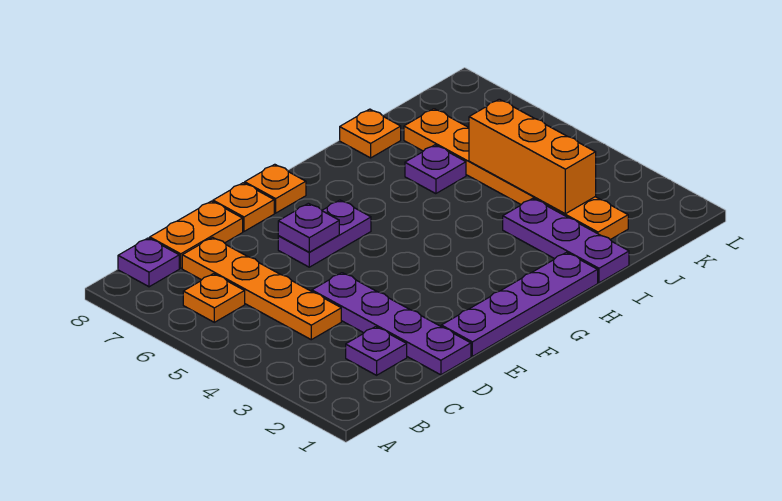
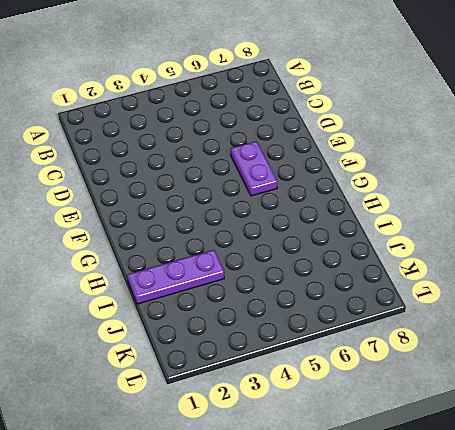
none -> orange plate B6 level 1
none -> purple plate B8 level 1
none -> purple plate C2 level 1

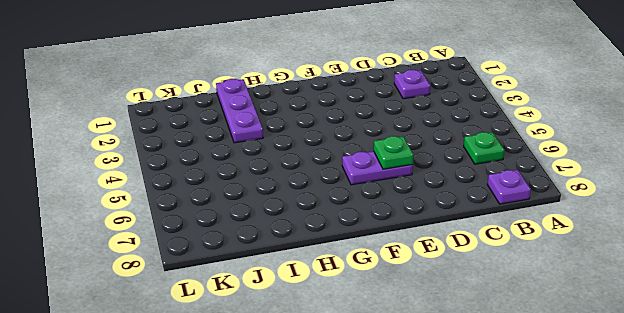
green plate B6 level 1 -> orange plate B6 level 1
green plate E6 level 2 -> purple plate E6 level 2
none -> orange plate C4:C7 level 1
none -> orange plate C8:D8 level 1
none -> purple plate D1:D4 level 1

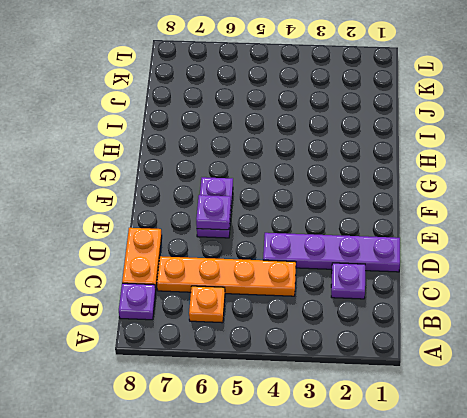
none -> purple plate E1:H1 level 1
none -> orange plate E8 level 1
none -> orange plate F8 level 1

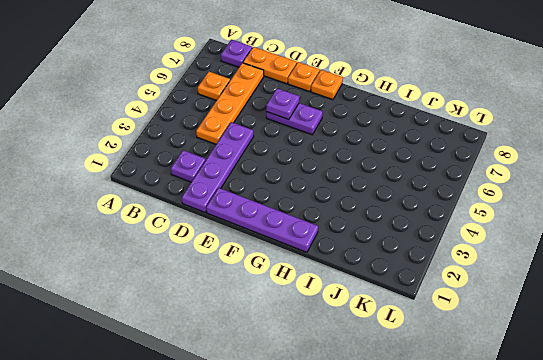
none -> purple plate I1:I3 level 1
none -> purple plate I6 level 1
none -> orange plate I8 level 1

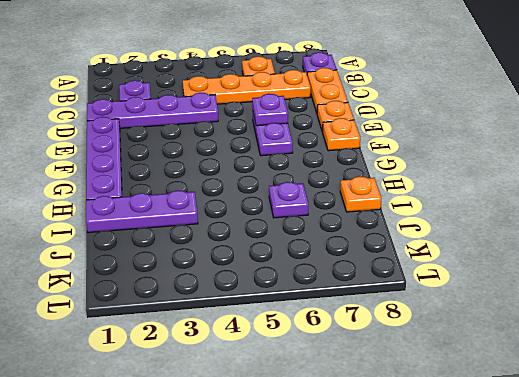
none -> orange plate J2:J7 level 1
none -> orange brick J3:J5 level 2

